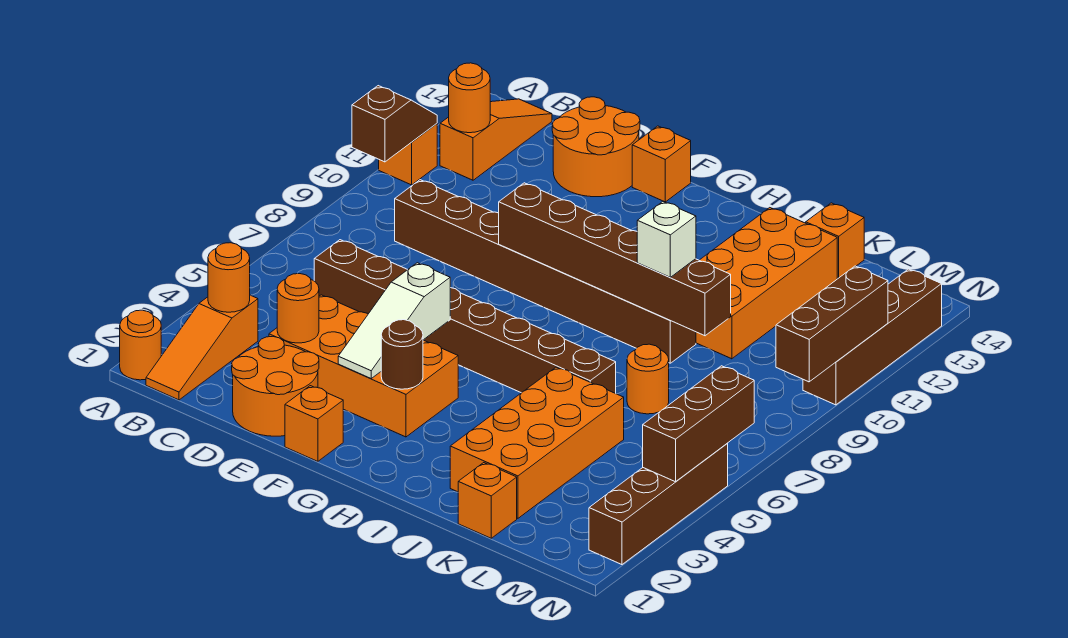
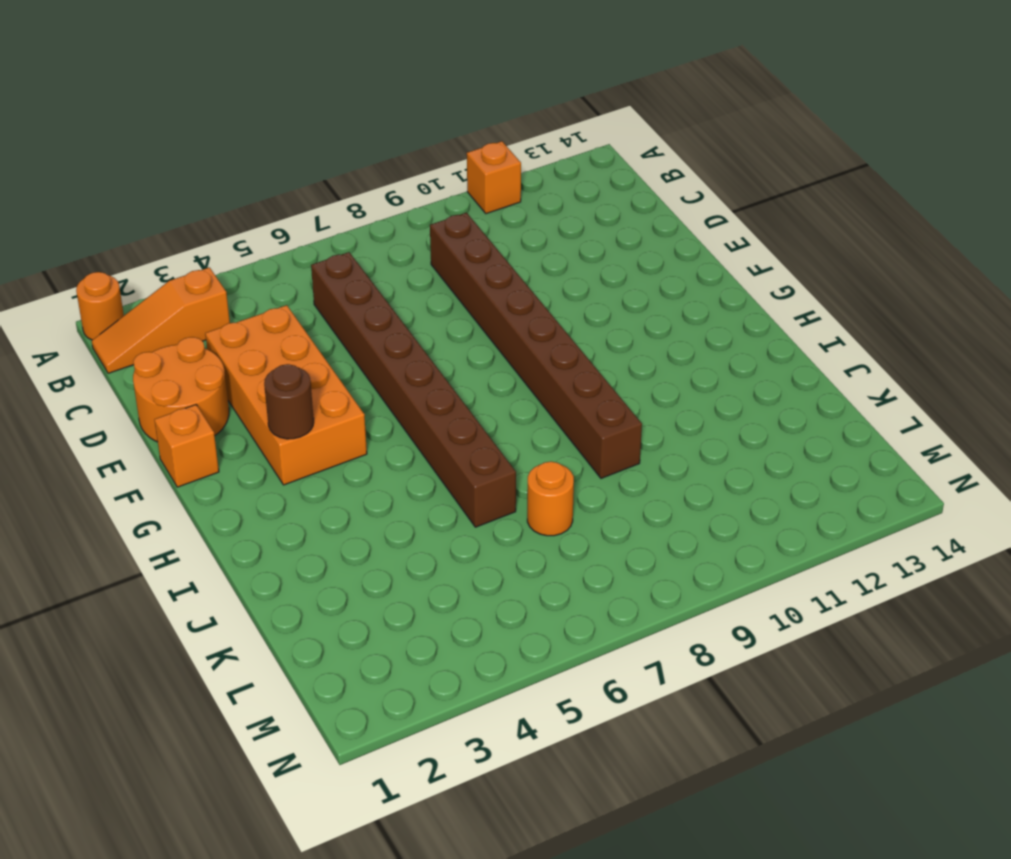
none -> orange slope B12:B14 level 1 top 12
none -> orange round brick D13:E14 level 1
none -> orange brick F14 level 1

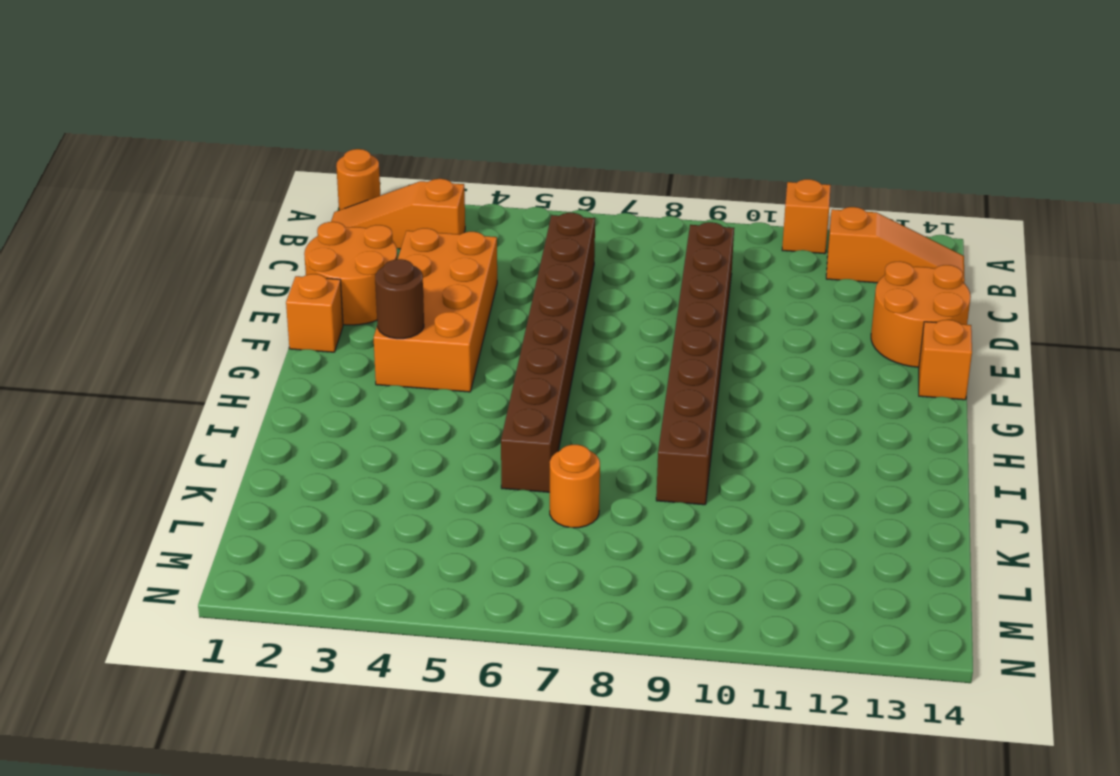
none -> orange brick J2:K5 level 1
none -> orange brick J10:K13 level 1
none -> orange brick K1 level 1

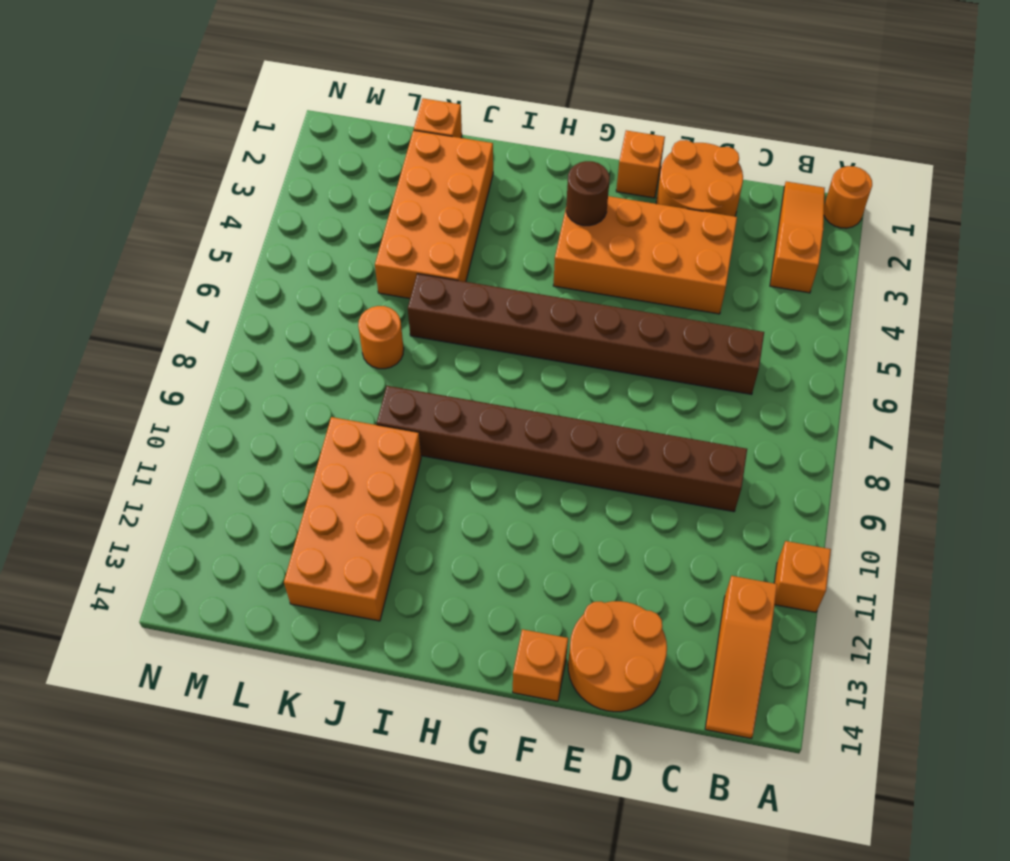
none -> orange brick K14 level 1
none -> brown brick N2:N5 level 1
none -> brown brick N10:N13 level 1

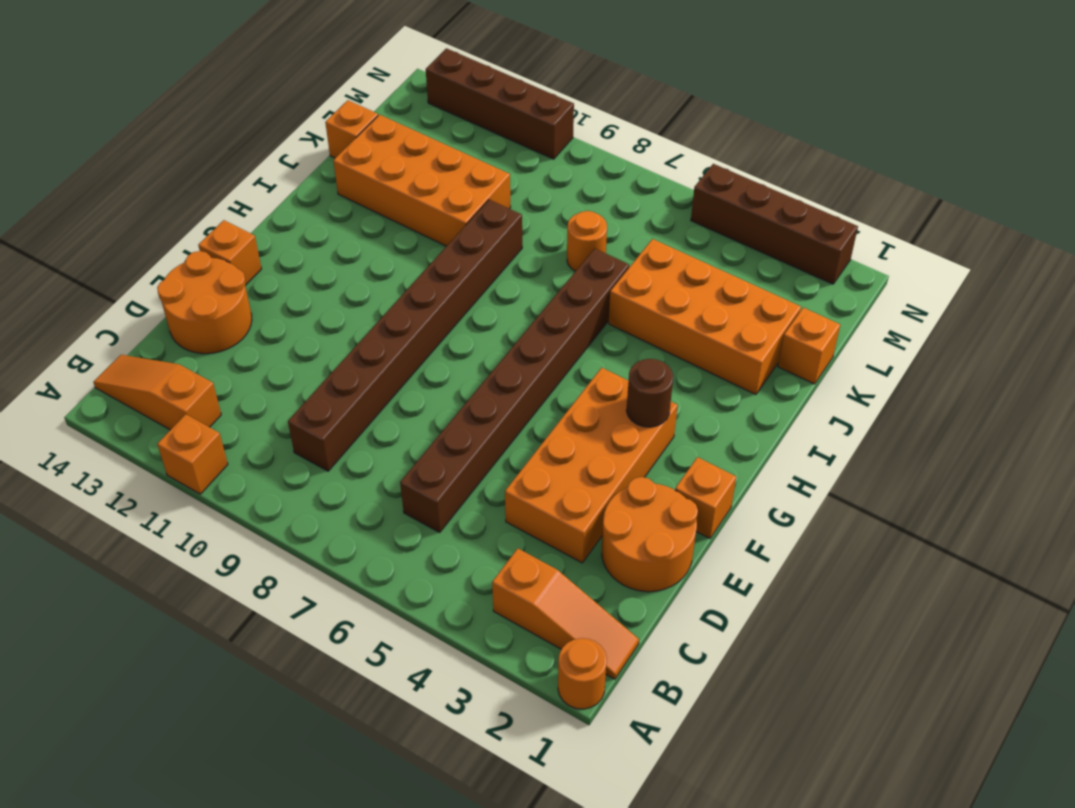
none -> brown slope A10:A11 level 2 top 10
none -> orange round brick B3 level 2
none -> orange round brick B12 level 2

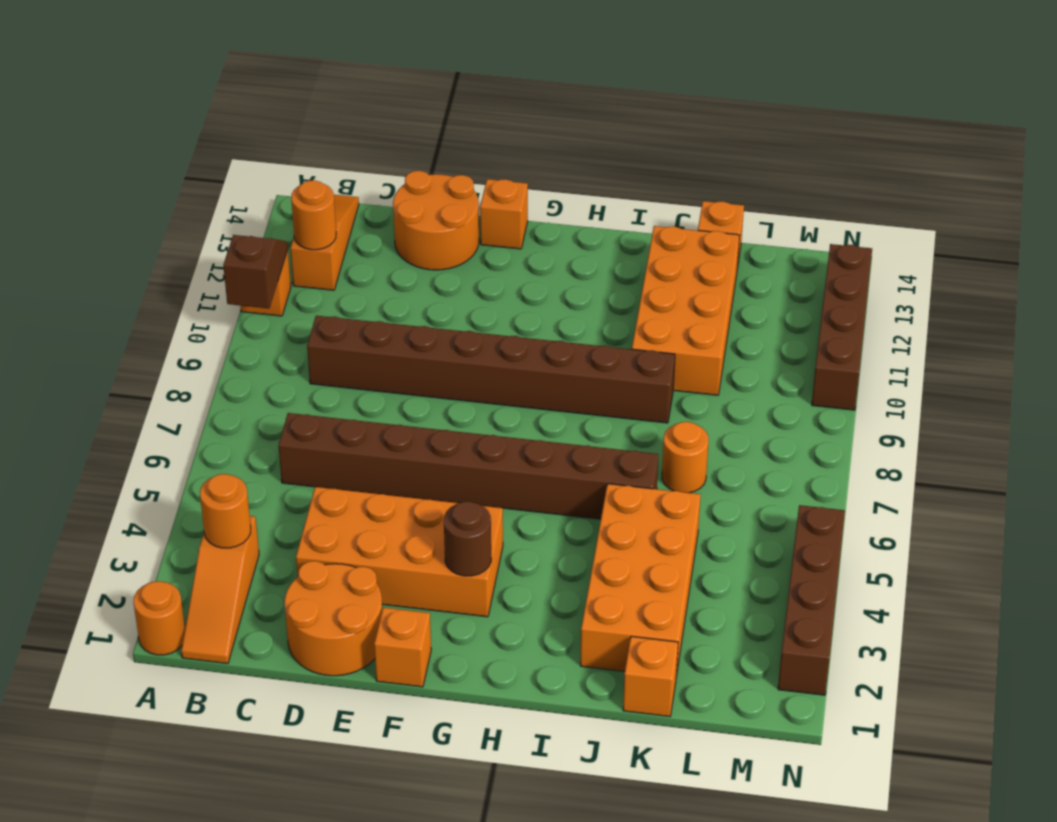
none -> orange round brick D3 level 2
none -> white slope F3:F5 level 2 top 5
none -> brown brick F9:K9 level 2

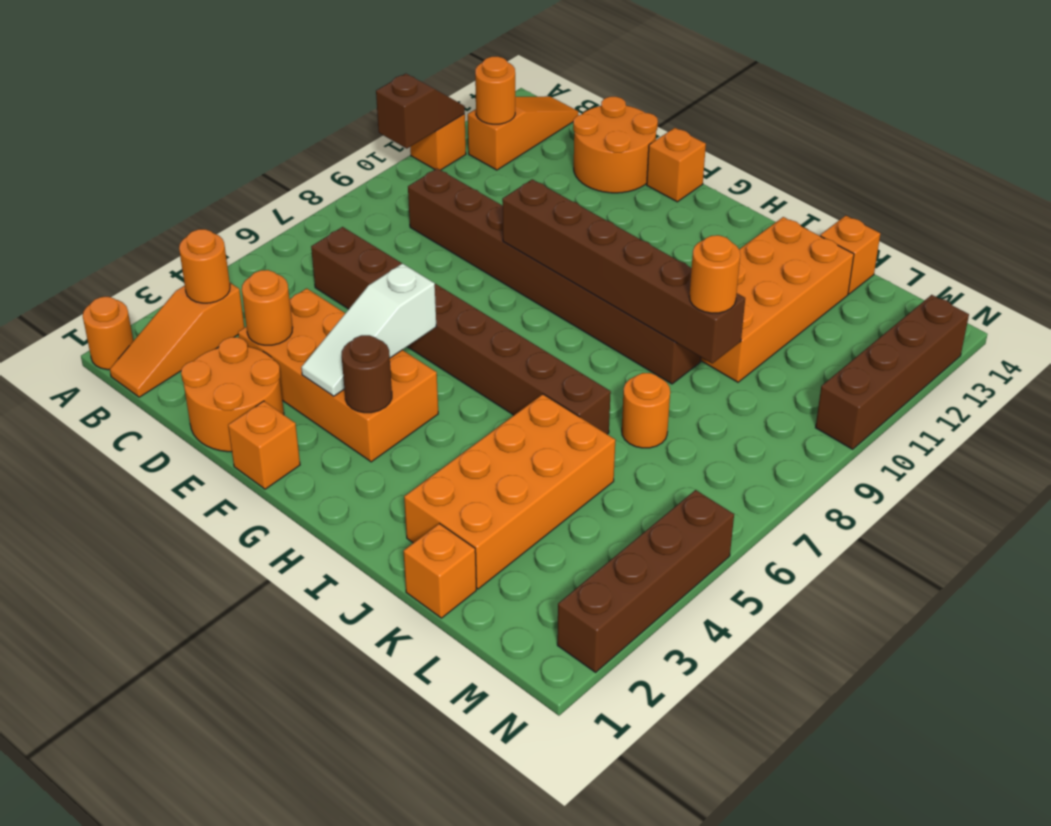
orange round brick K9 level 3 -> none
none -> brown brick N4:N6 level 2
none -> brown brick N9:N11 level 2
none -> white brick J9 level 3

